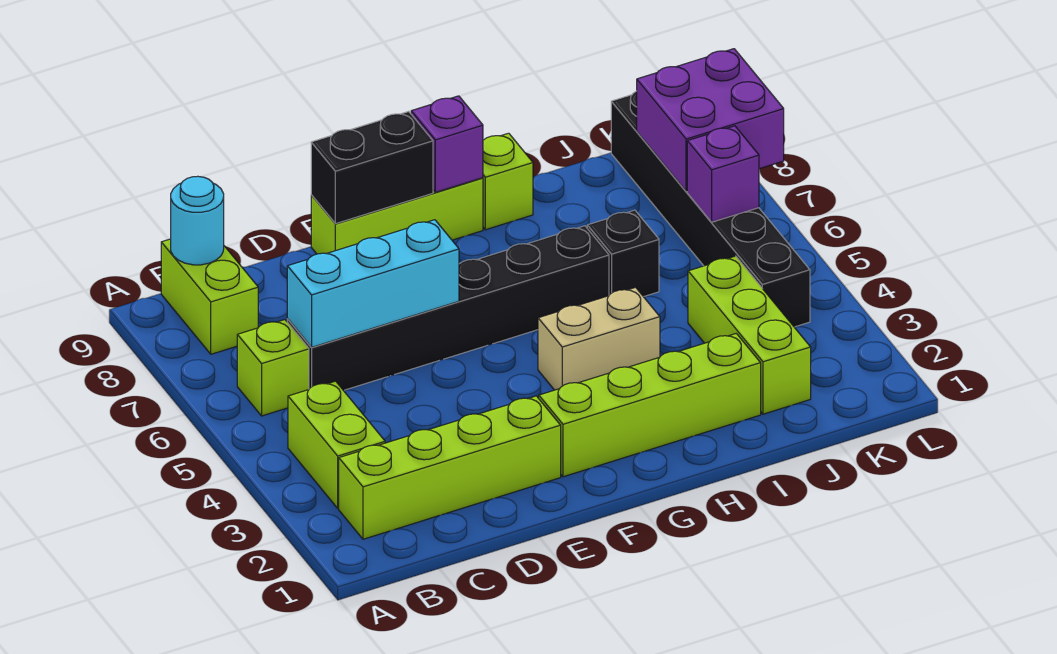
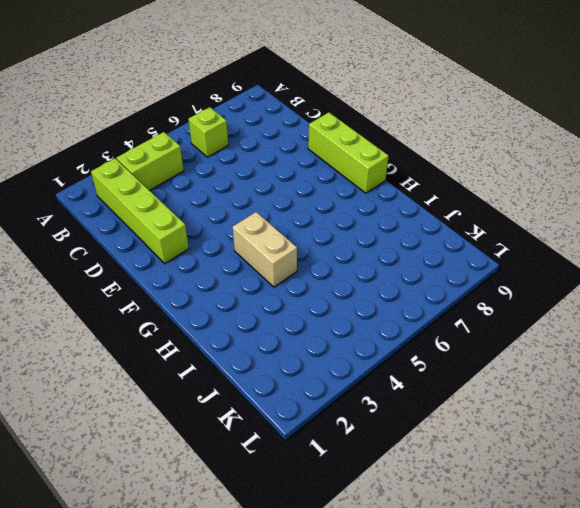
none -> lime brick B8:B9 level 1
none -> black brick C6:H6 level 1
none -> lime brick F2:I2 level 1

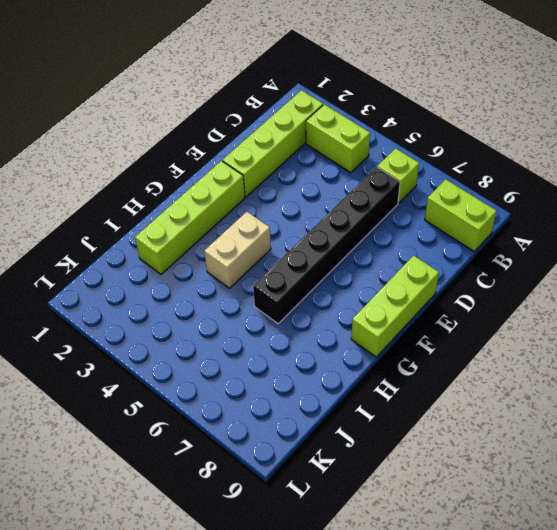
none -> lime brick H9 level 1
none -> black brick I6 level 1
none -> lime brick J2:J4 level 1

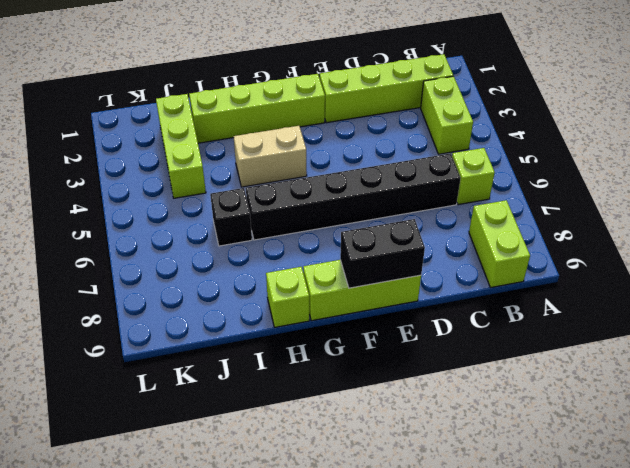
none -> black brick K4:K9 level 1
none -> cyan round brick B9 level 2
none -> cyan brick C6:E6 level 2

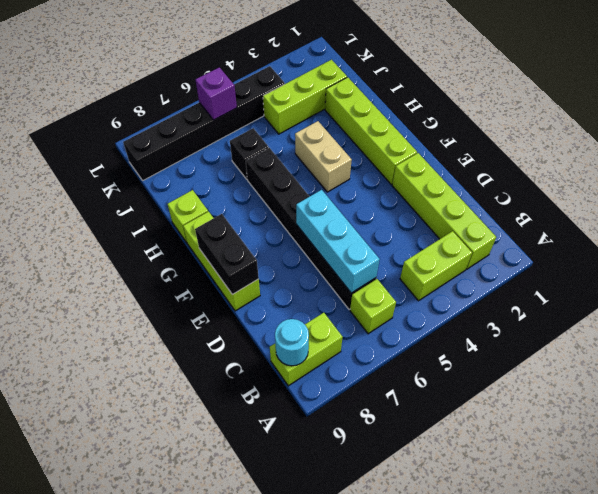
none -> purple brick G9 level 2
none -> purple brick K7:L8 level 2

